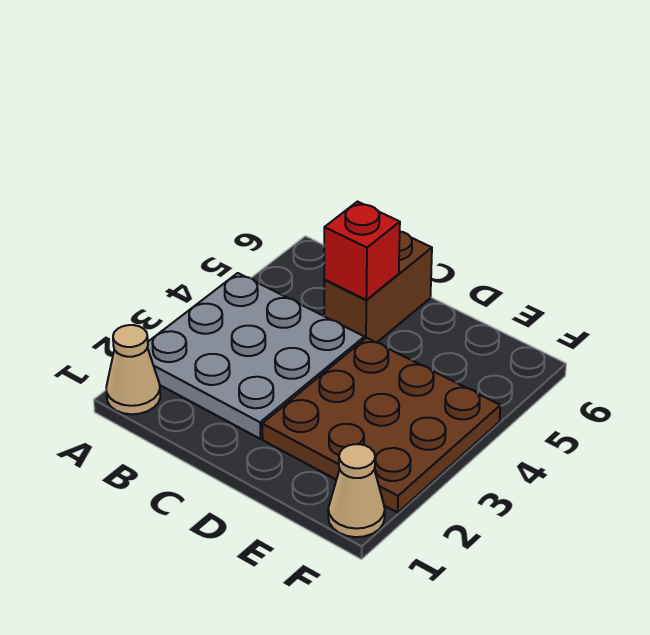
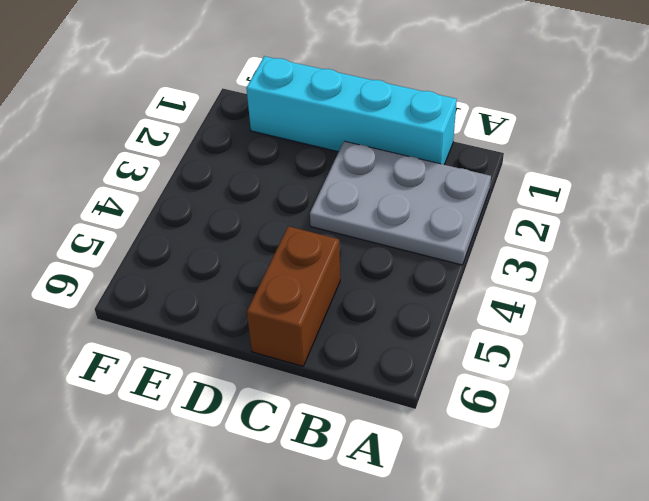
grey plate A2:C3 level 1 -> grey plate A2:C4 level 1
cyan brick B1:E1 level 1 -> none
none -> tan cone A1 level 1
none -> brown plate D2:F4 level 1

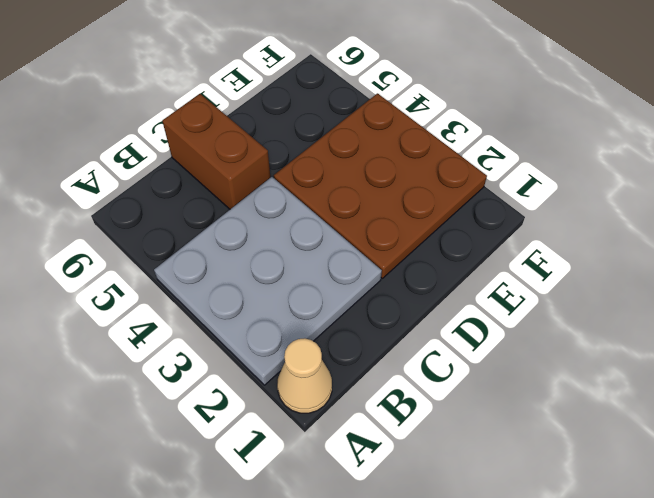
none -> tan cone F1 level 1
none -> red brick C5 level 2

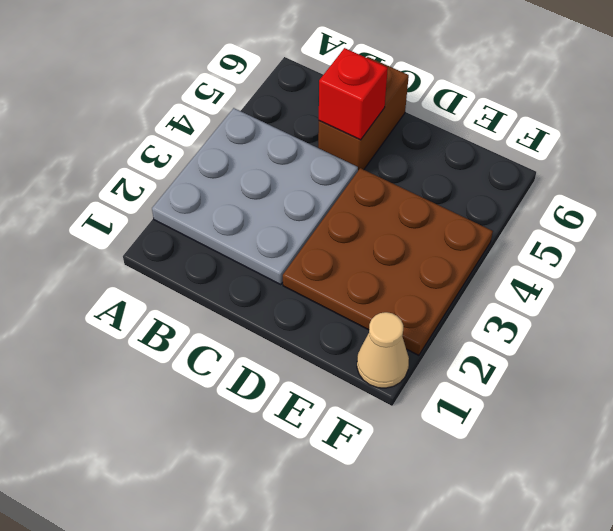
none -> tan cone A1 level 1

